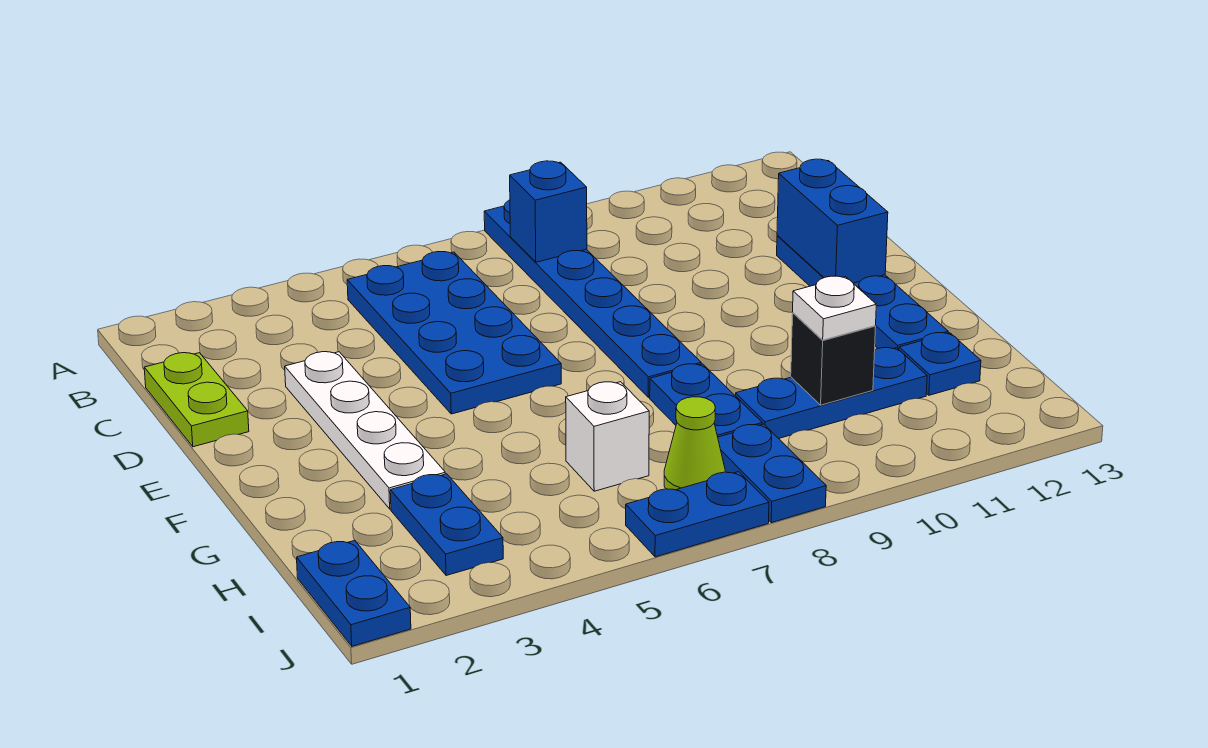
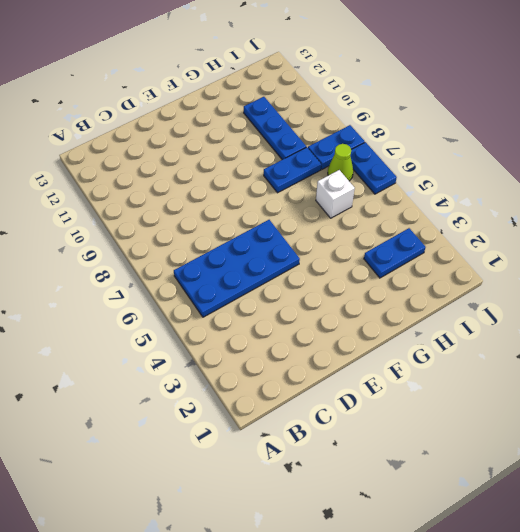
none -> blue plate A8:F8 level 1
none -> lime plate C1:D1 level 1
none -> white plate D3:G3 level 1

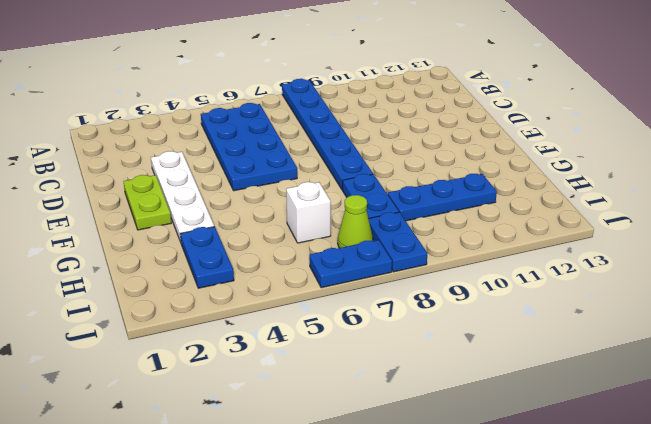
lime plate E2:F2 level 1 -> lime plate C1:D1 level 1
none -> blue plate D12:G12 level 1
none -> blue plate H12 level 1
none -> blue plate I1:J1 level 1

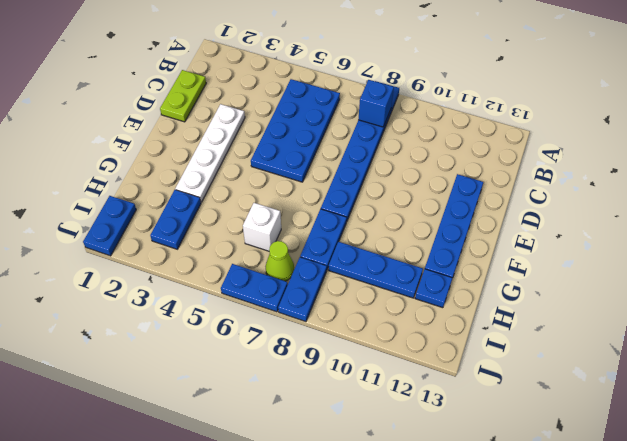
none -> blue brick D12:E12 level 2
none -> black brick H10 level 2
none -> white plate H10 level 3

